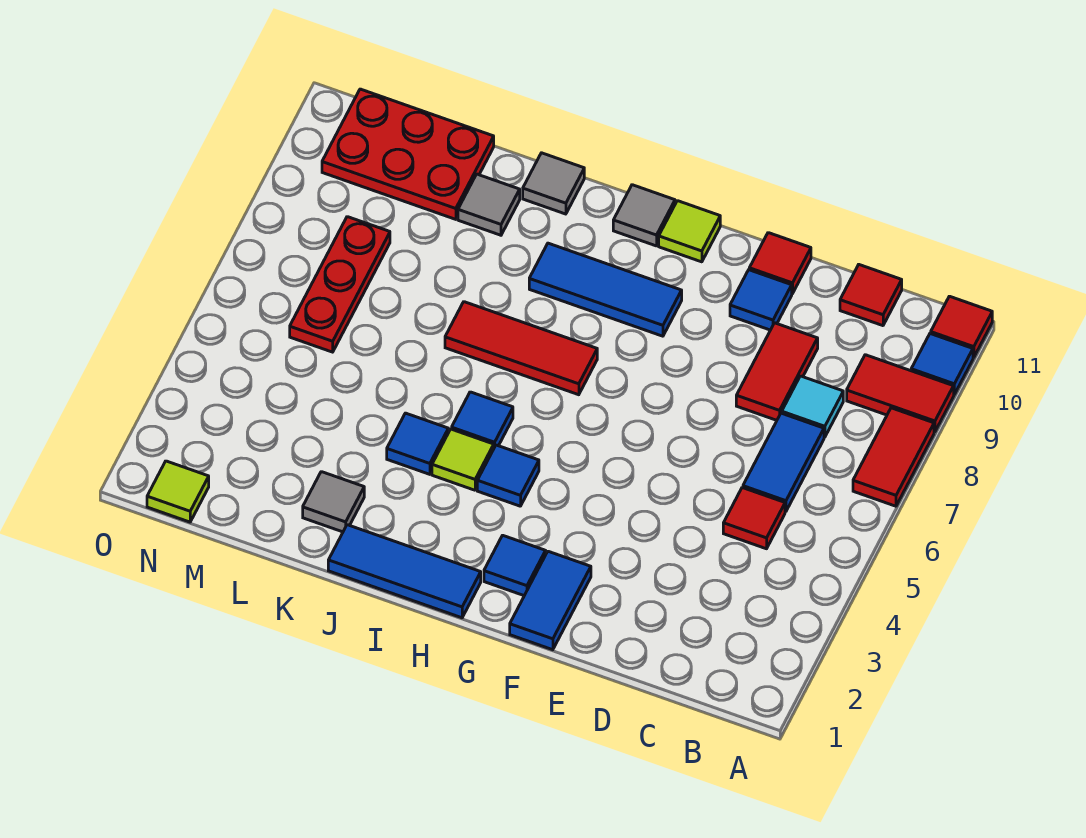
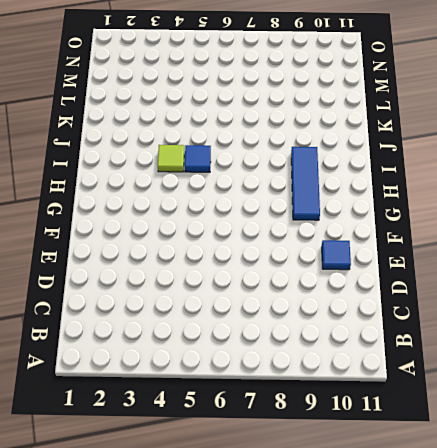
none -> red tile A7:A8 level 1
none -> red tile A9:B9 level 1
none -> blue tile A10 level 1

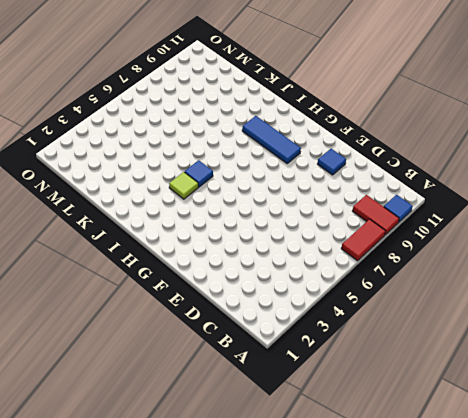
none -> red tile A11 level 1
none -> red tile C5 level 1
none -> blue tile C6:C7 level 1

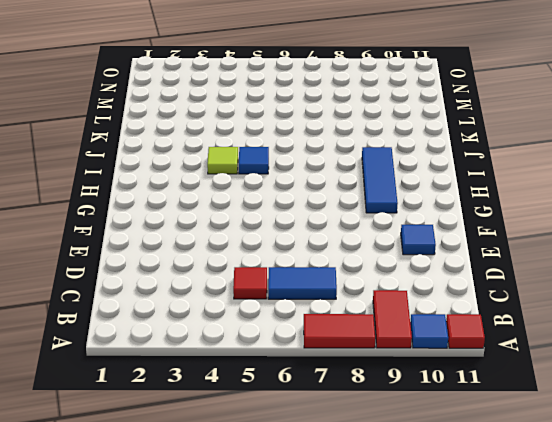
none -> cyan tile C8 level 1
none -> red tile C11 level 1
none -> red tile D8:D9 level 1

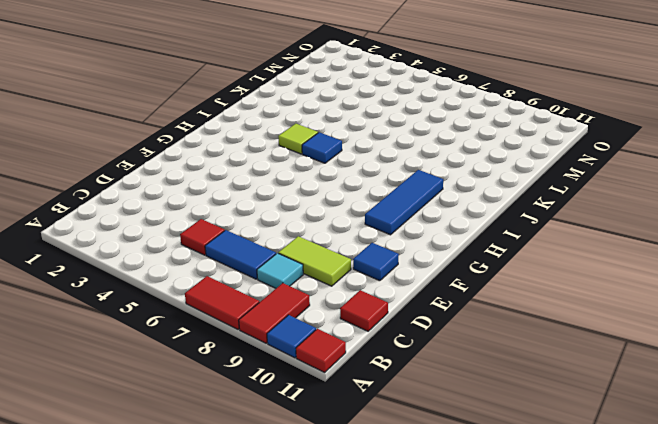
lime tile D8:D9 level 1 -> red tile D8:D9 level 1
none -> red tile E11 level 1
none -> blue tile F1:F2 level 1
none -> blue tile G2 level 1

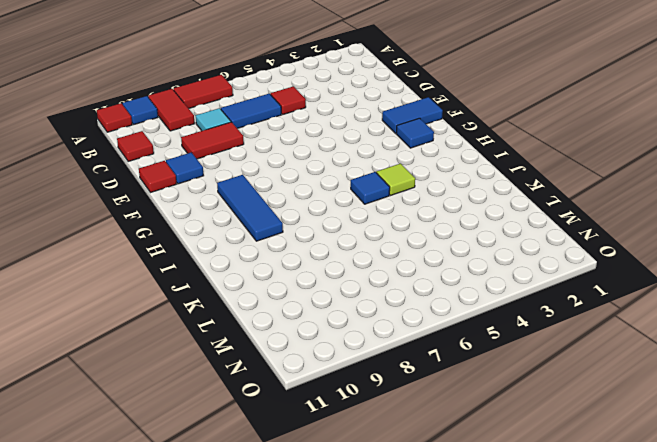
none -> lime tile G11 level 1
none -> blue tile H1:J1 level 1
none -> blue tile H4 level 1

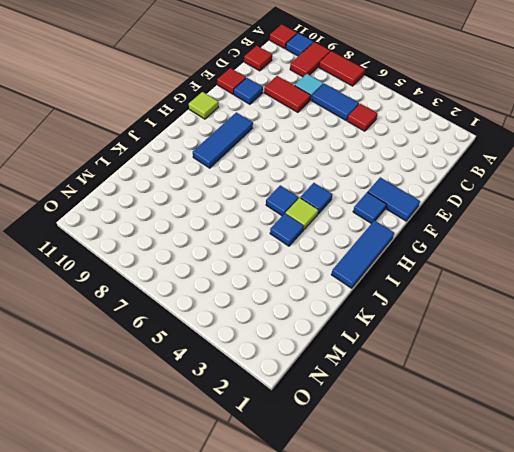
none -> red tile H7:J7 level 1
none -> grey tile H11 level 1
none -> grey tile J11 level 1

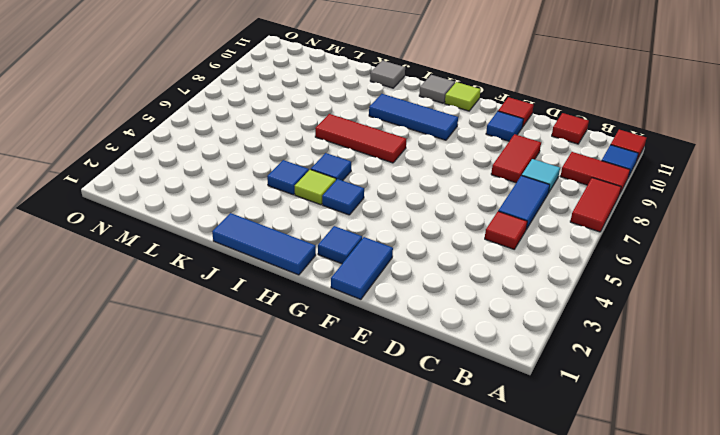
none -> grey tile K2 level 1
none -> grey tile K10 level 1
none -> red plate L10:N11 level 1

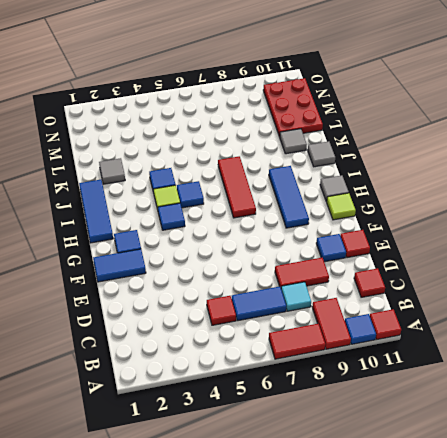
none -> red plate M6:M8 level 1
none -> lime tile N1 level 1

